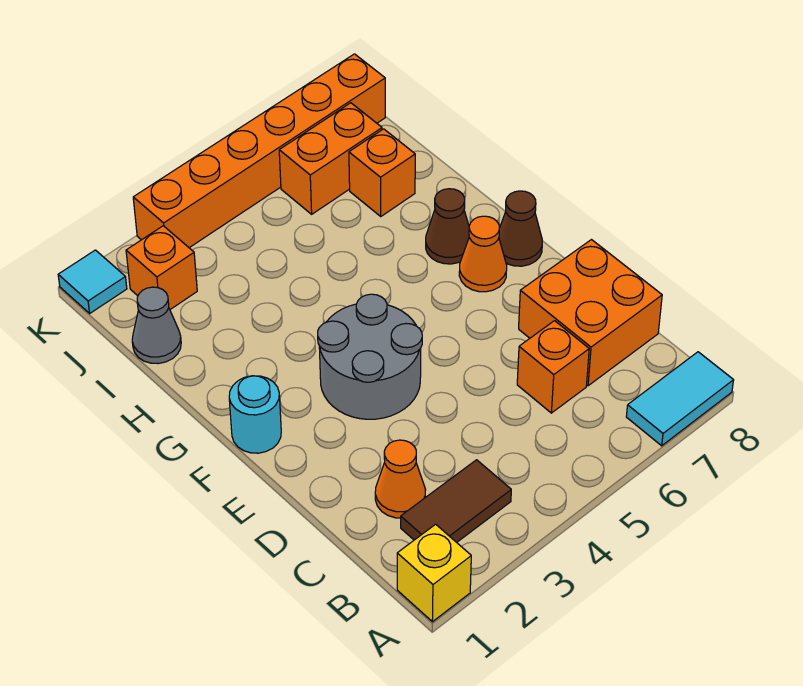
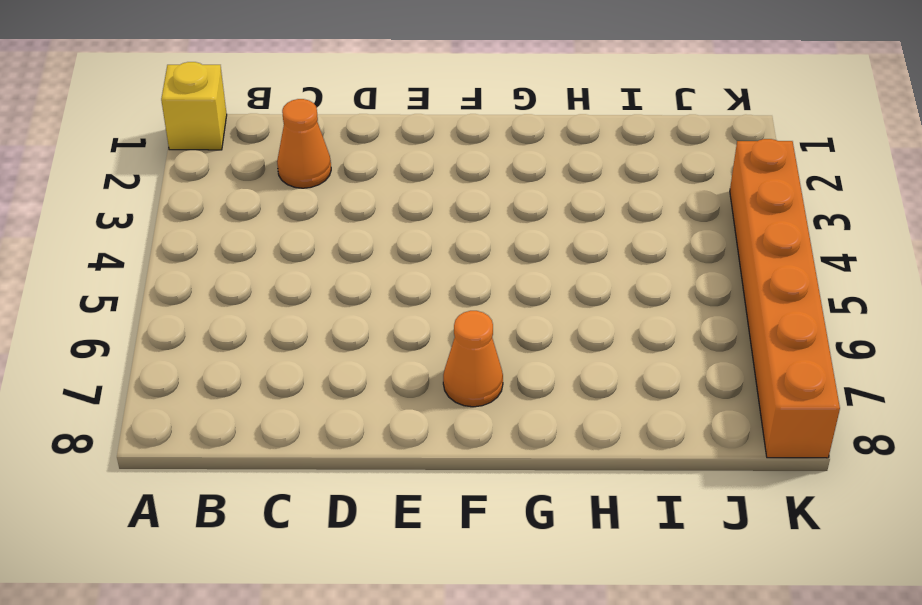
none -> cyan tile A7:A8 level 1
none -> brown tile B2:B3 level 1
none -> orange brick C6 level 1

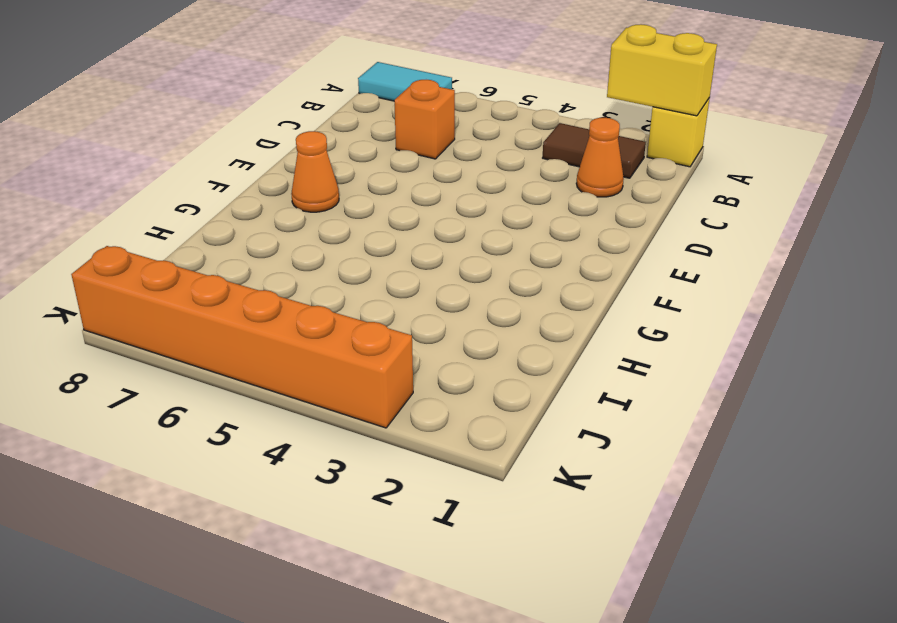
yellow brick A1:A2 level 2 -> none
none -> orange brick C7:D8 level 1
none -> grey round brick E3:F4 level 1
none -> cyan round brick F1 level 1

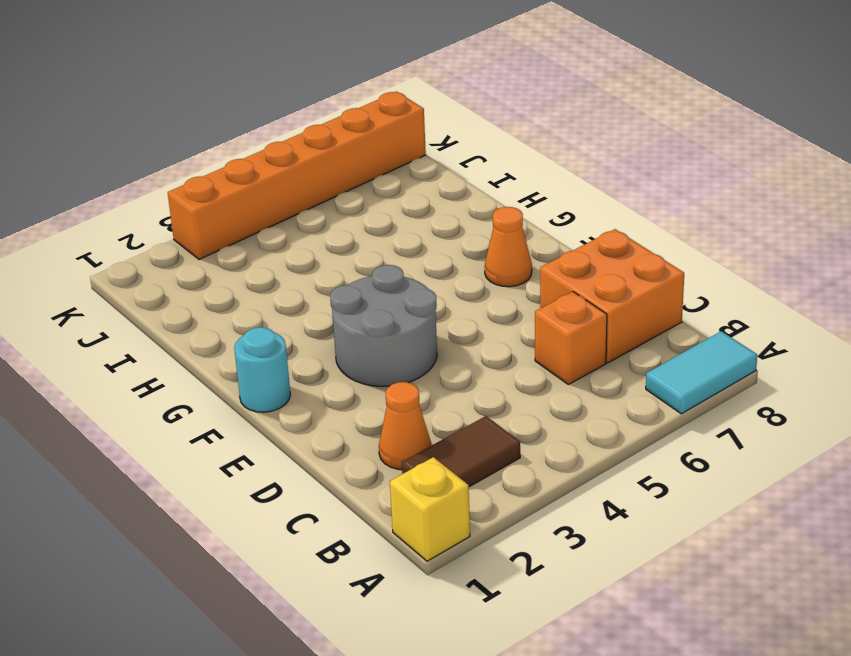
none -> brown cone F8 level 1
none -> brown cone G7 level 1
none -> grey cone I1 level 1

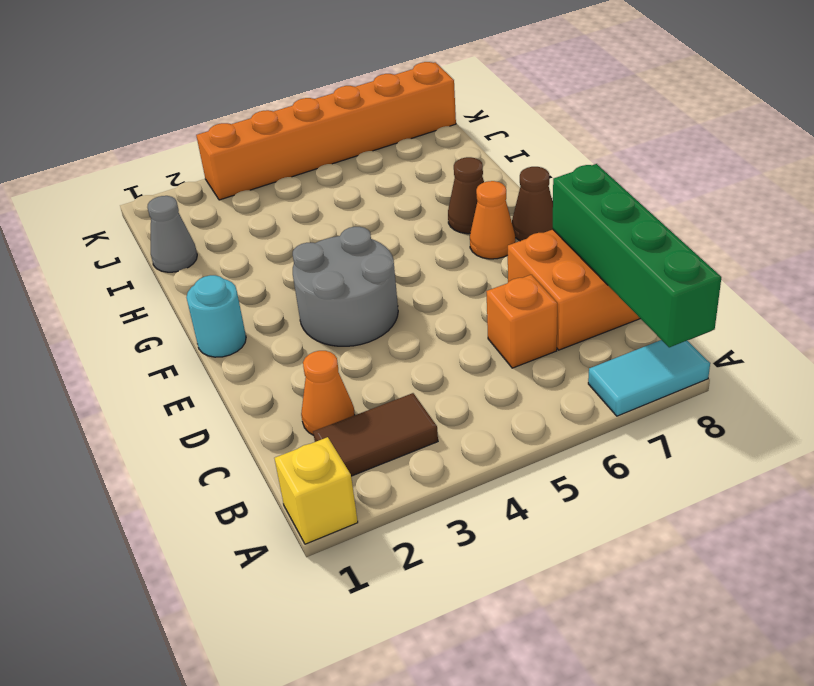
green brick A8:D8 level 2 -> none
none -> orange brick I7 level 1
none -> orange brick J2 level 1
none -> orange brick J6:J7 level 1

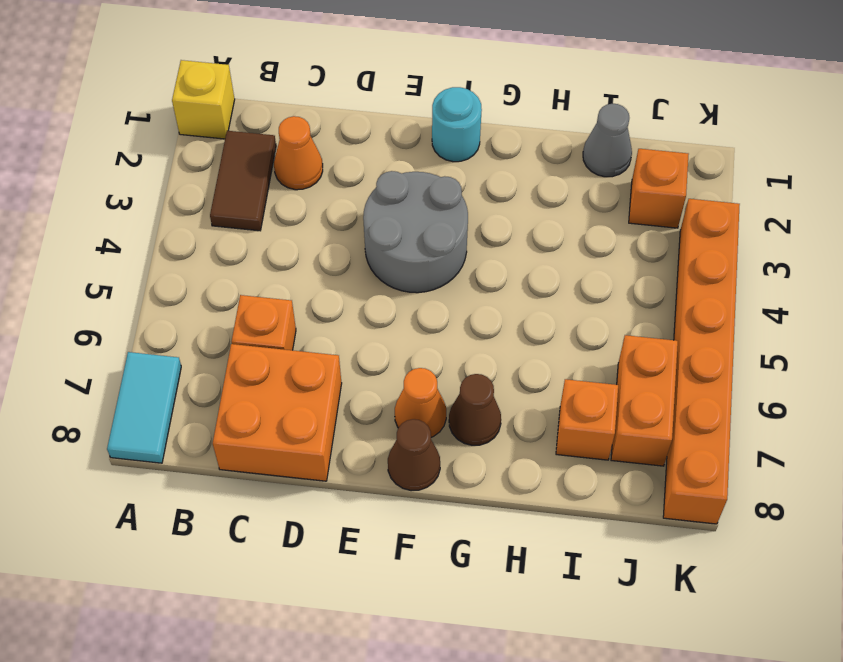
none -> cyan tile K1 level 1

